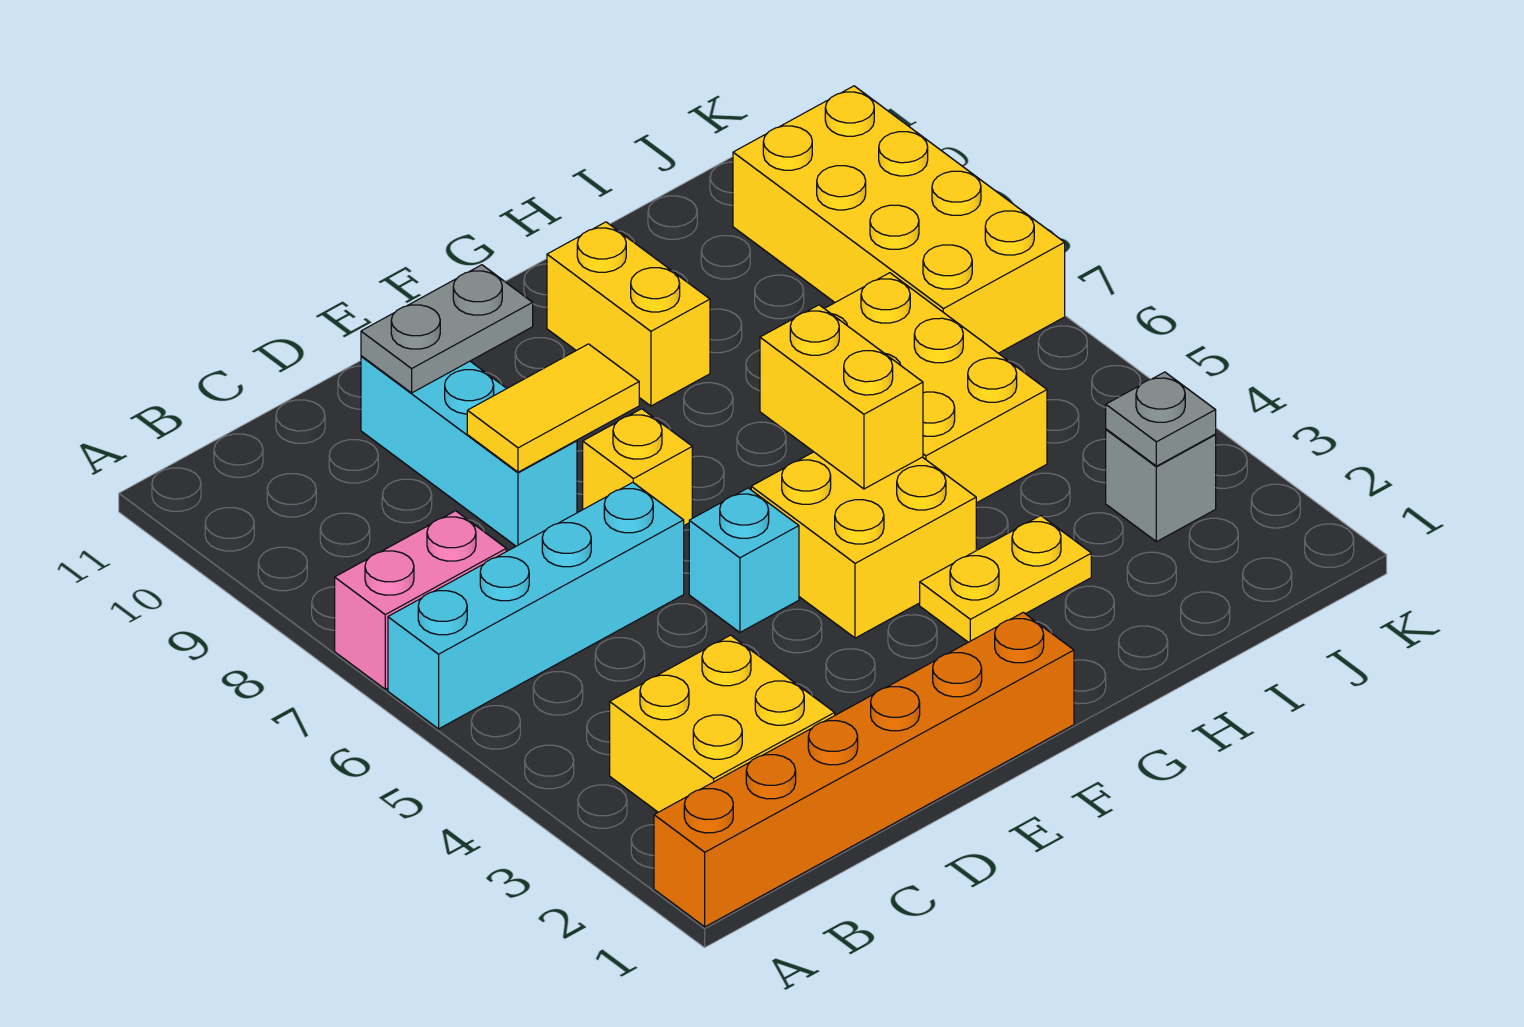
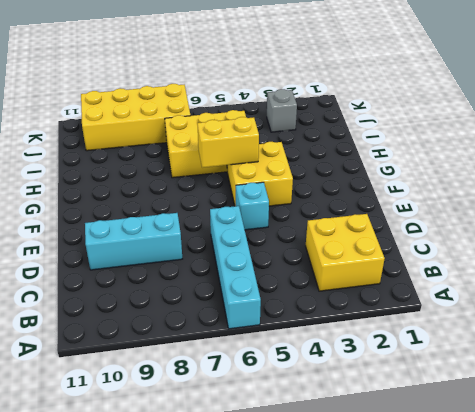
none -> orange brick A1:F1 level 1
none -> pink brick A7:B7 level 1
none -> yellow brick E7 level 1

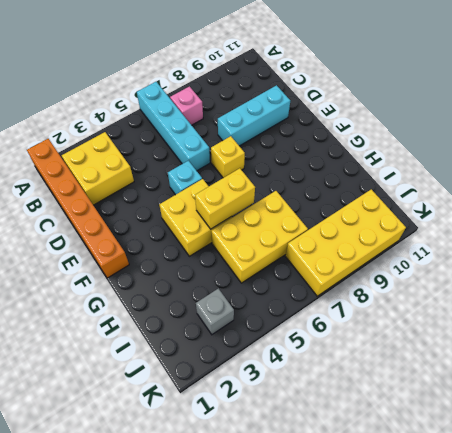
pink brick B7 level 1 -> pink brick A7:B7 level 1
none -> yellow plate G3:H3 level 1
none -> yellow brick G9:G10 level 1
none -> yellow tile D8:E8 level 2

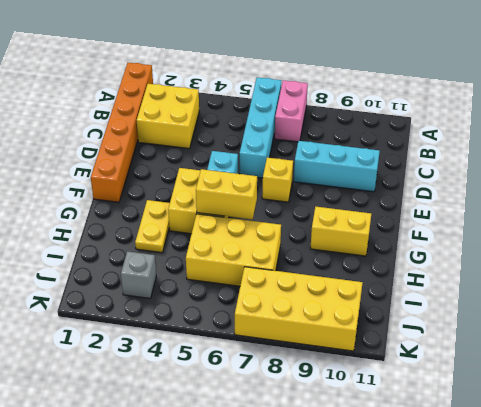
none -> yellow tile D8:E8 level 2
none -> grey plate D10:E10 level 2
none -> grey plate J3 level 2

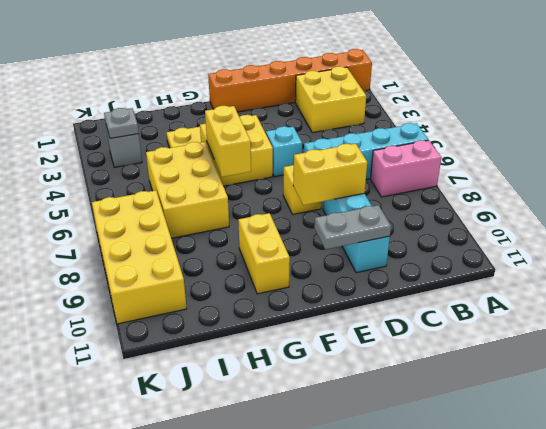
yellow brick D8:E8 level 2 -> yellow tile D8:E8 level 2

